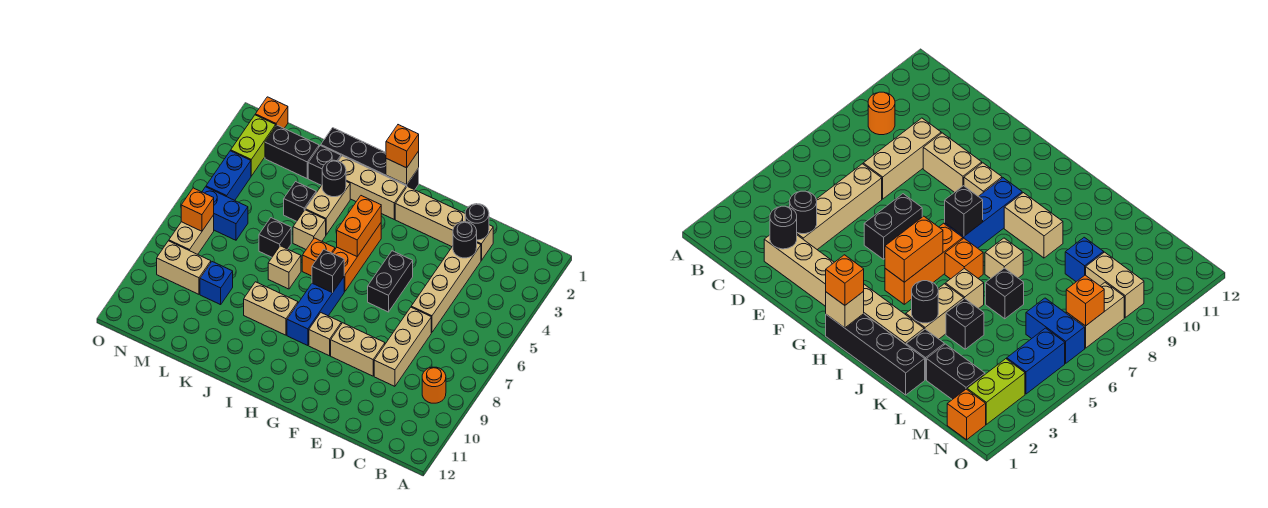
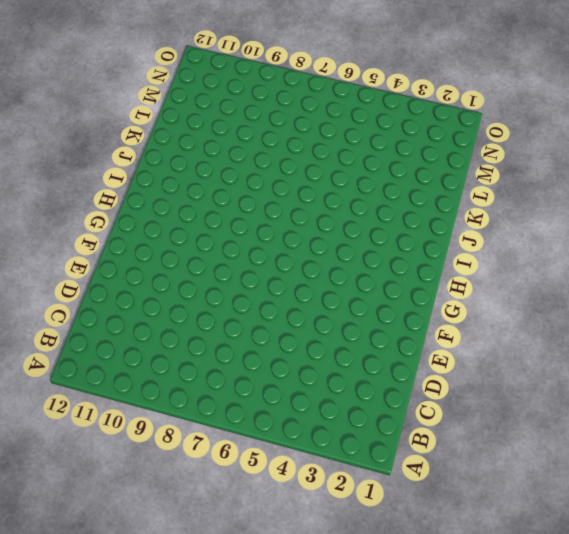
none -> orange round brick B9 level 1
none -> tan brick D2:G2 level 1
none -> tan brick D3:D6 level 1
none -> tan brick D7:D9 level 1

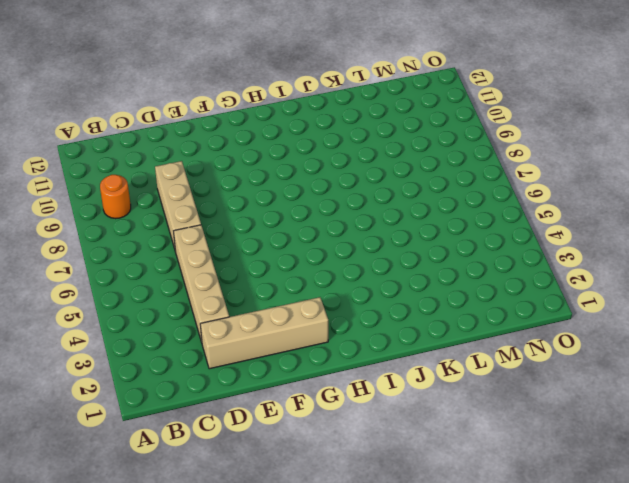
none -> tan brick E9:F9 level 1
none -> black brick F5:F6 level 1
none -> tan brick G9 level 1
none -> black brick H1:K1 level 1

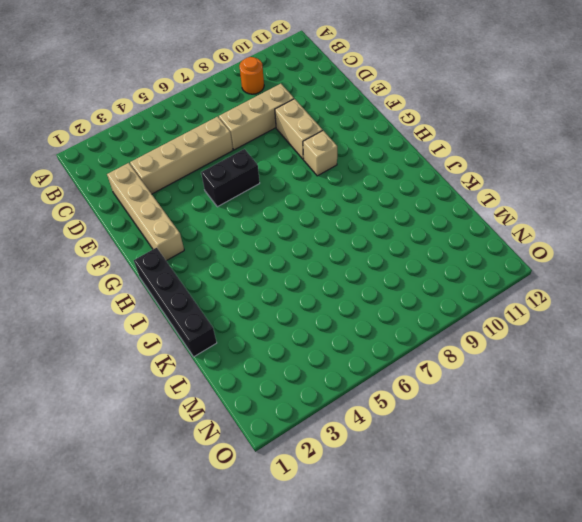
none -> tan brick H2:J2 level 1
none -> orange brick H4:H6 level 1
none -> blue brick H7:H9 level 1
none -> orange brick I6 level 1

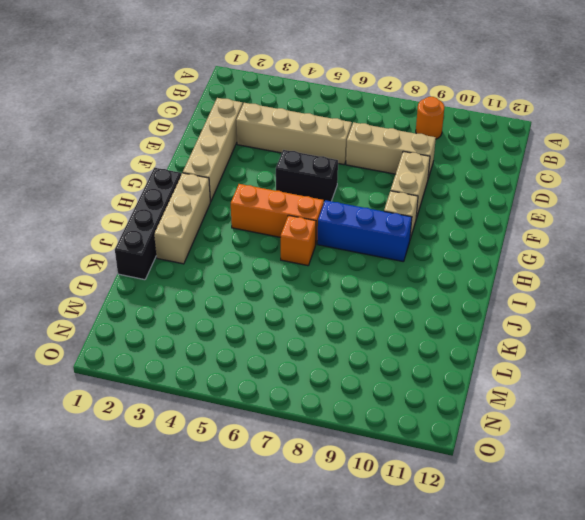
none -> tan brick I9:J9 level 1
none -> tan brick J3:J4 level 1
none -> tan brick J5 level 1
none -> tan brick J7 level 1

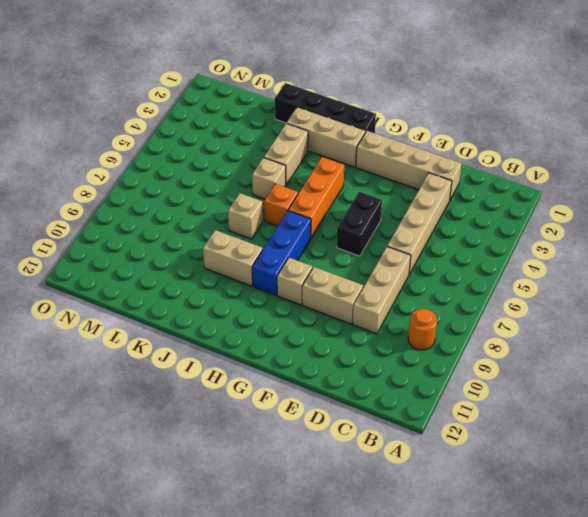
none -> black brick K2 level 1
none -> black brick K4 level 1
none -> black brick K6 level 1
none -> black brick L2:M2 level 1

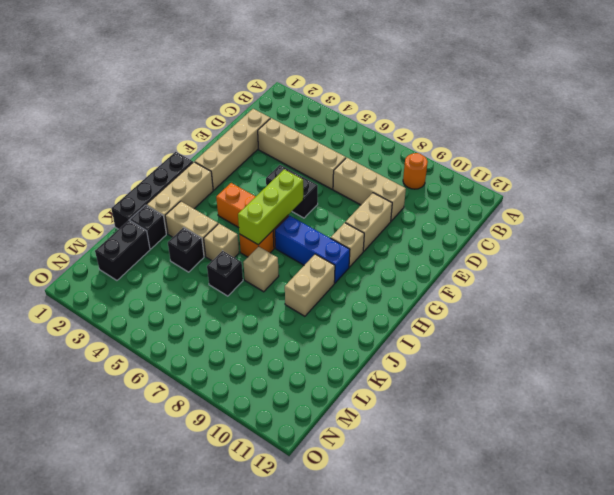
lime brick G6:I6 level 2 -> none
none -> blue brick L9 level 1
none -> blue brick M6:N6 level 1
none -> tan brick M9:N9 level 1
none -> orange brick N1 level 1

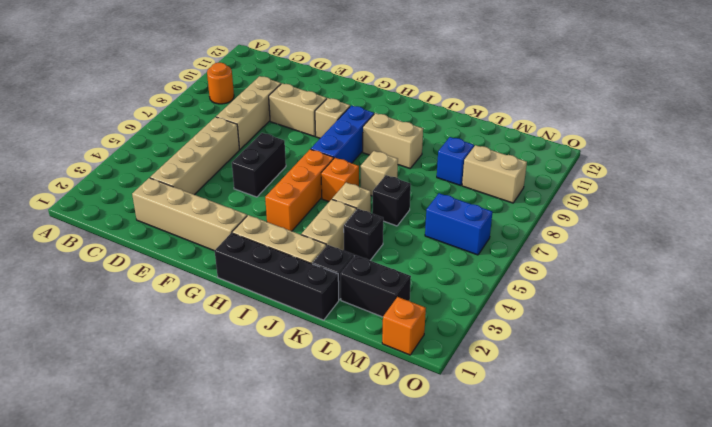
none -> lime brick N2:N3 level 1
none -> blue brick N4:N5 level 1
none -> tan brick N7:N8 level 1
none -> black round brick D2 level 2

